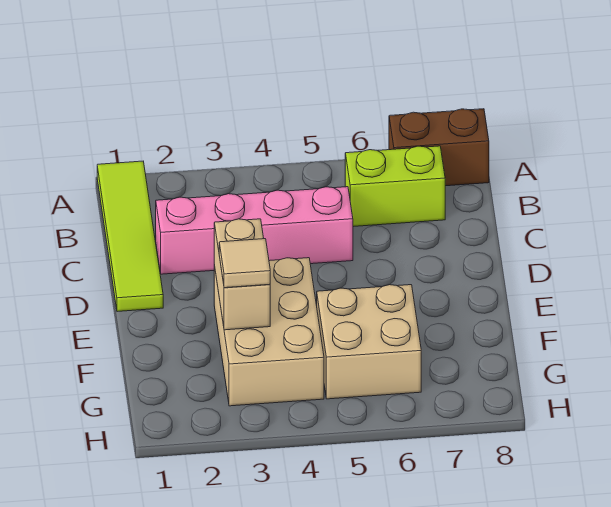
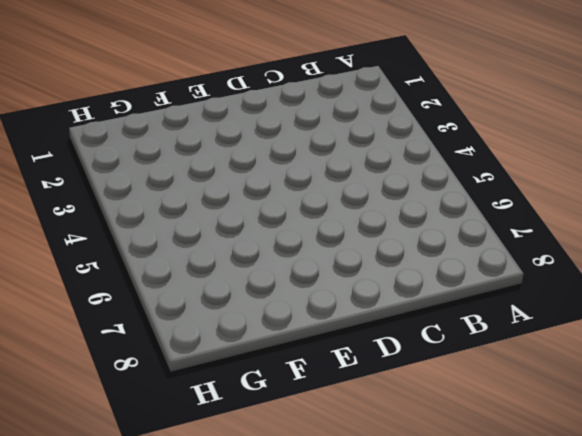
none -> lime tile A1:D1 level 1
none -> brown brick A7:A8 level 1

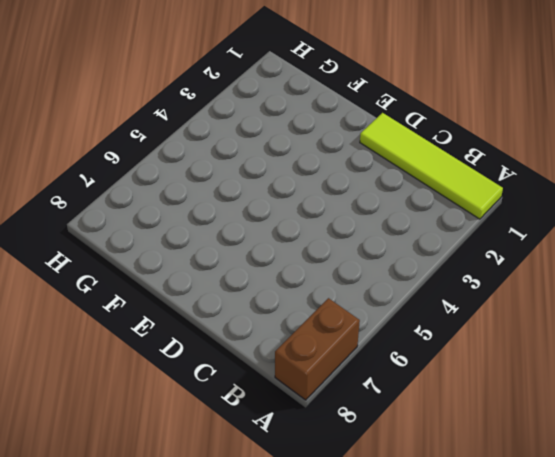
none -> lime brick B6:B7 level 1
none -> pink brick C2:C5 level 1

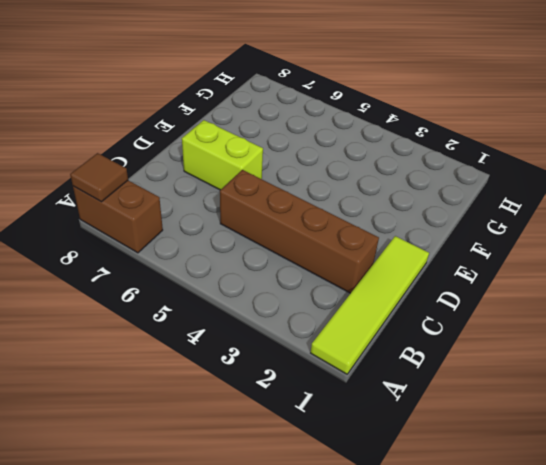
brown tile A8 level 2 -> none
brown brick C2:C5 level 1 -> pink brick C2:C5 level 1
lime brick D6:D7 level 1 -> lime brick B6:B7 level 1
none -> tan brick E3:G4 level 1
none -> tan brick F5:G6 level 1

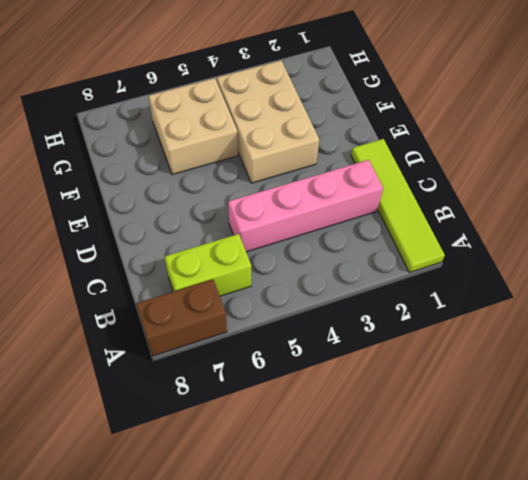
none -> tan brick E3:F3 level 2
none -> tan tile F3 level 3

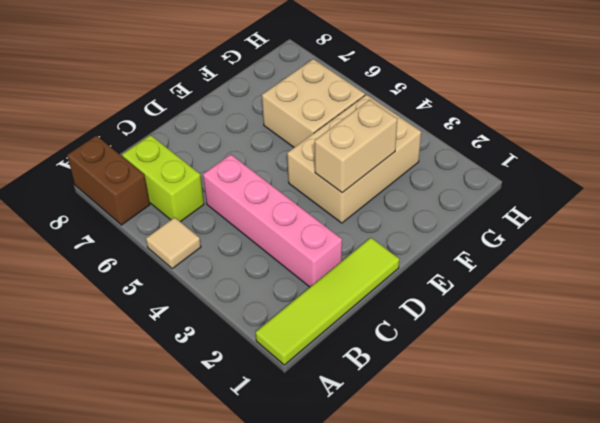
tan tile A5 level 1 -> tan tile F3 level 3

